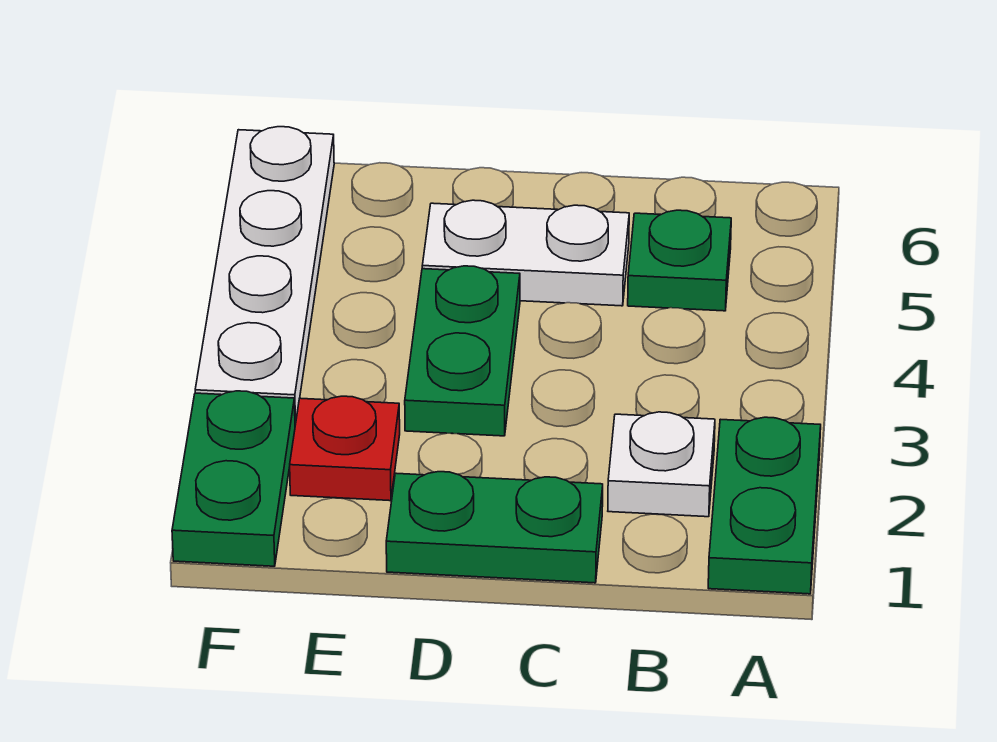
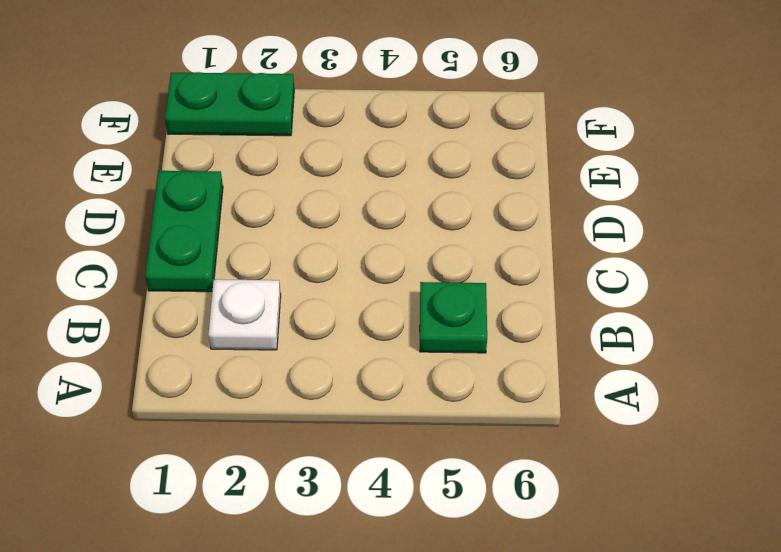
none -> green plate A1:A2 level 1
none -> white plate C5:D5 level 1

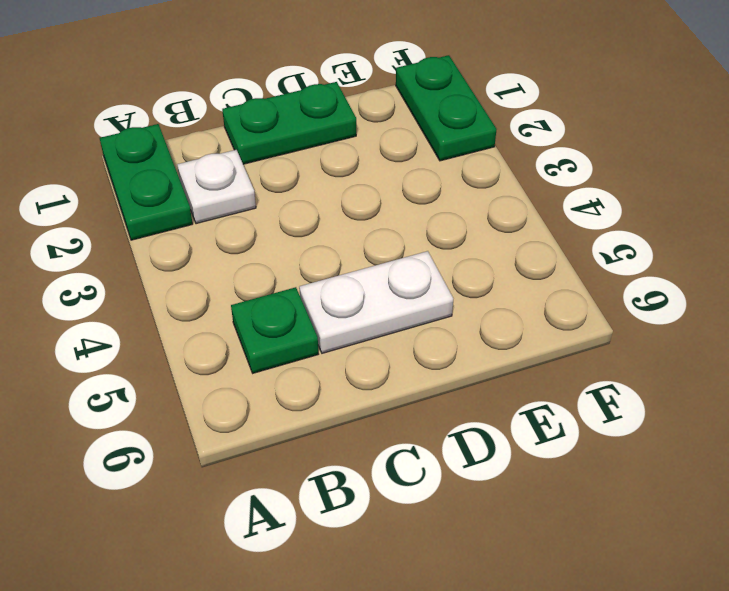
none -> green plate D3:D4 level 1
none -> red plate E2 level 1

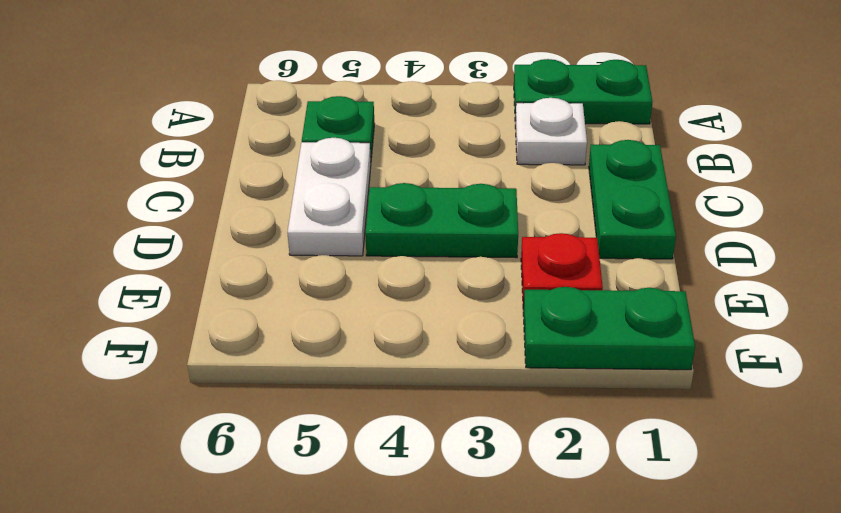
none -> white plate F3:F6 level 1

